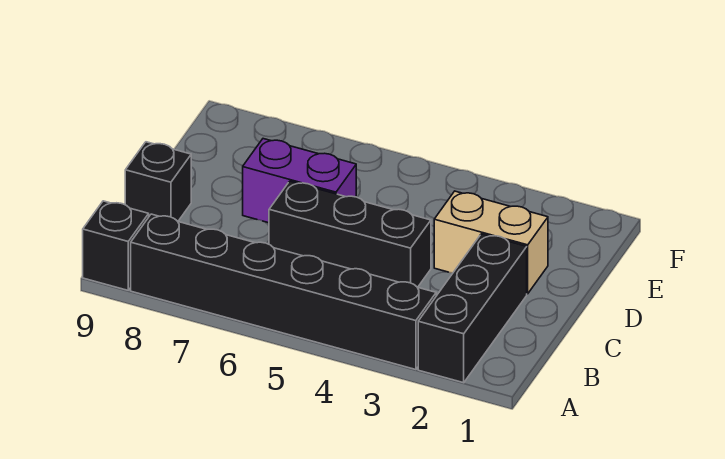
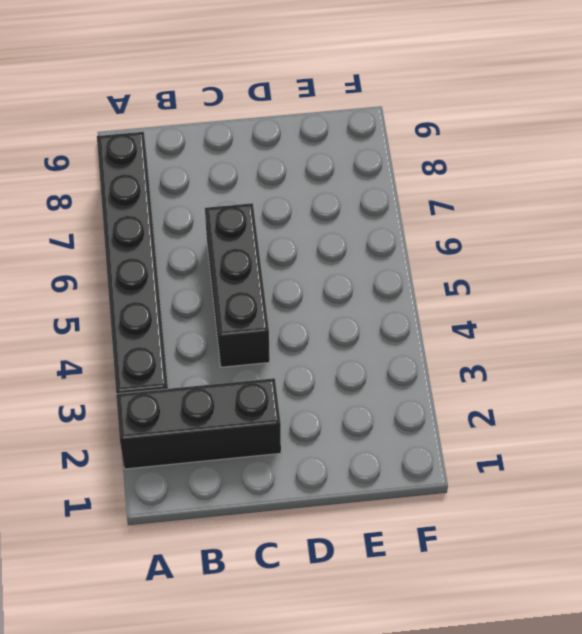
none -> black brick A9 level 1
none -> black brick C9 level 1

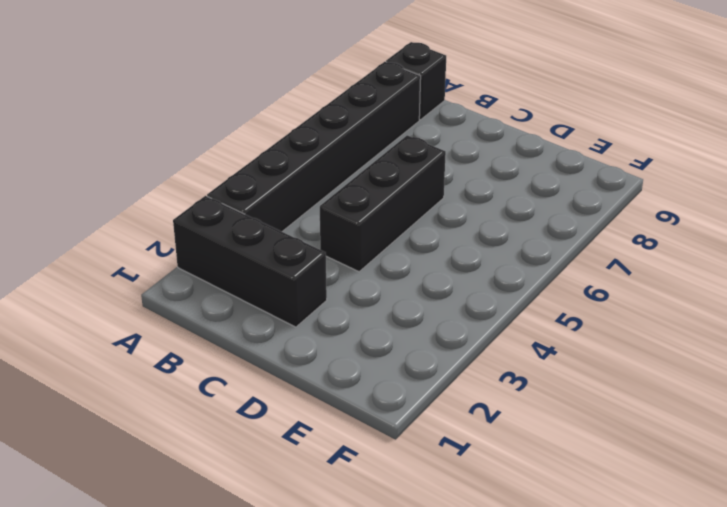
none -> black brick C9 level 1
none -> tan brick D2:D3 level 1

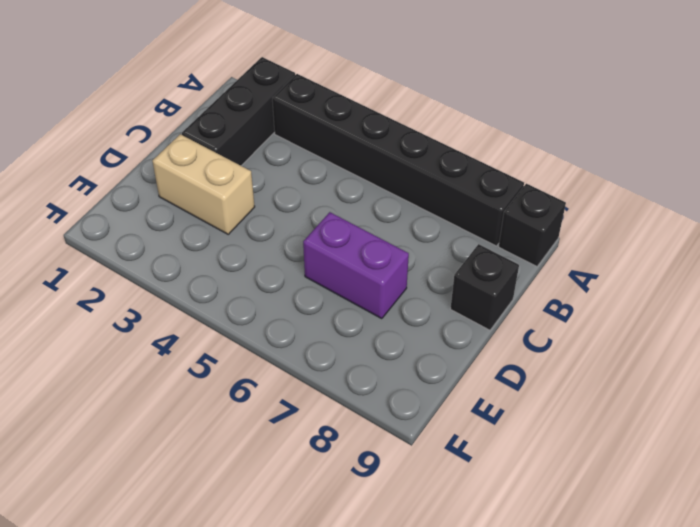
none -> black brick C4:C6 level 1

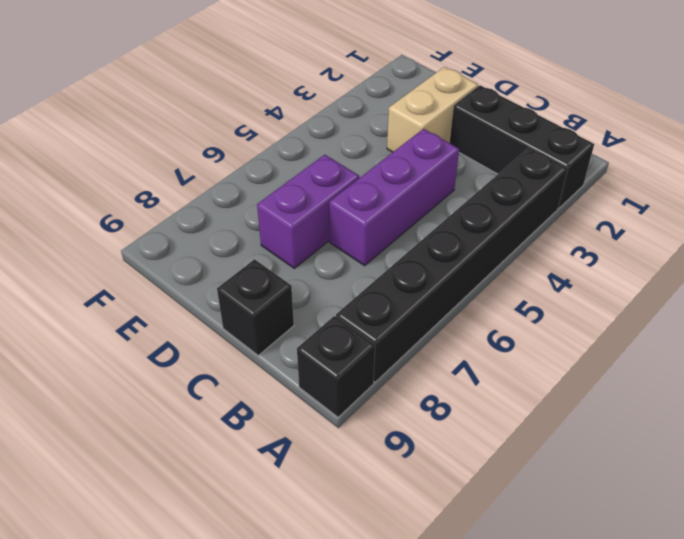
purple brick C4:C6 level 1 -> black brick C4:C6 level 1

